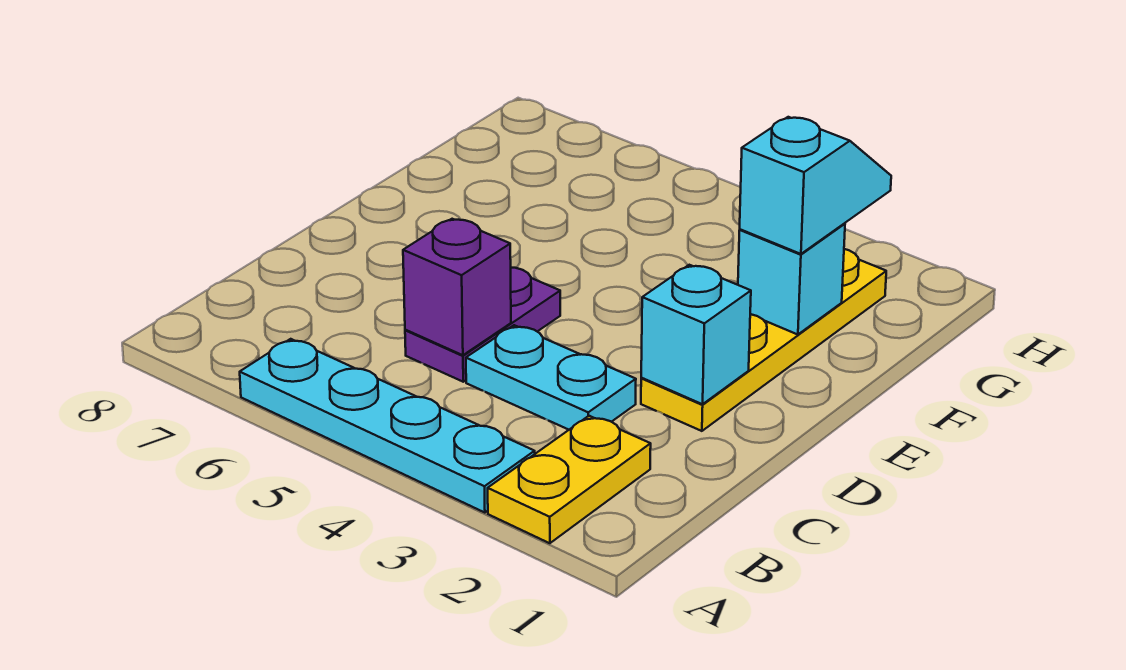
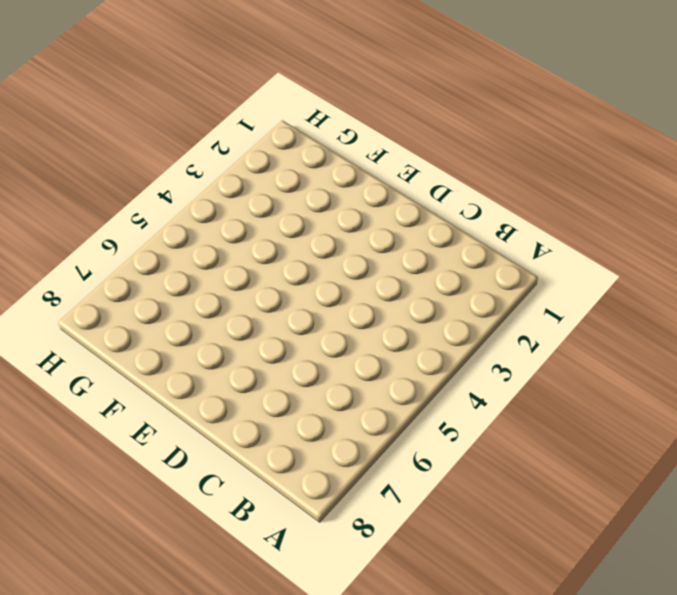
none -> yellow plate A2:B2 level 1
none -> cyan plate A3:A6 level 1

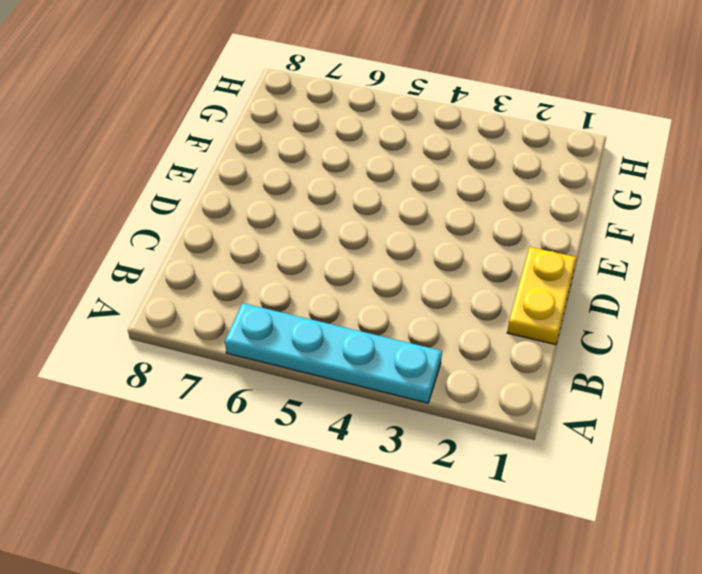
yellow plate C1:D1 level 1 -> yellow plate A2:B2 level 1
none -> cyan plate C3:C4 level 1
none -> purple plate C5:D5 level 1

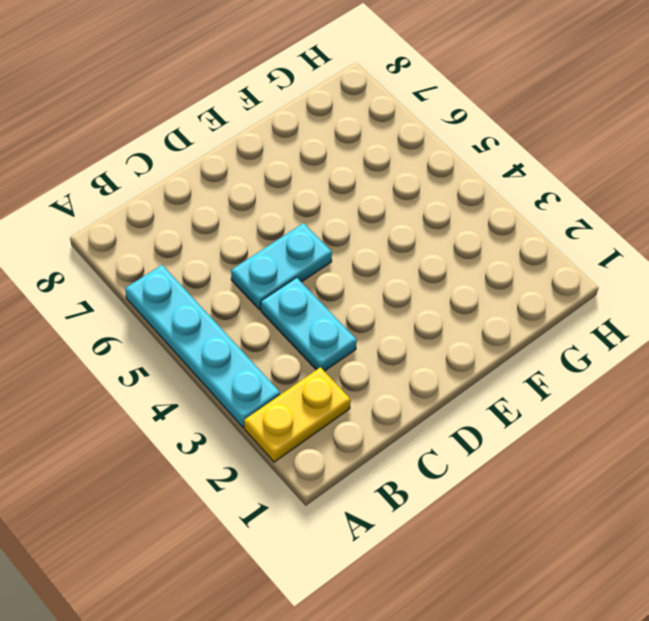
cyan plate C5:D5 level 1 -> purple plate C5:D5 level 1
none -> yellow plate D2:G2 level 1
none -> purple brick C5 level 2

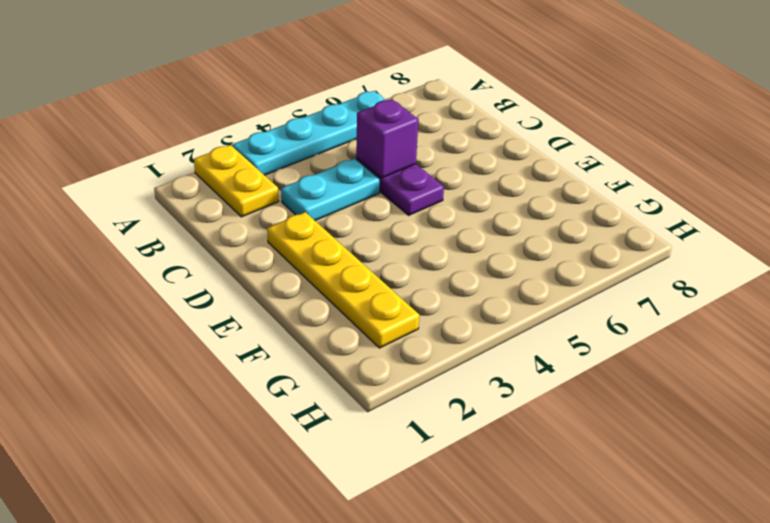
none -> cyan brick D2 level 2
none -> cyan brick F2 level 2

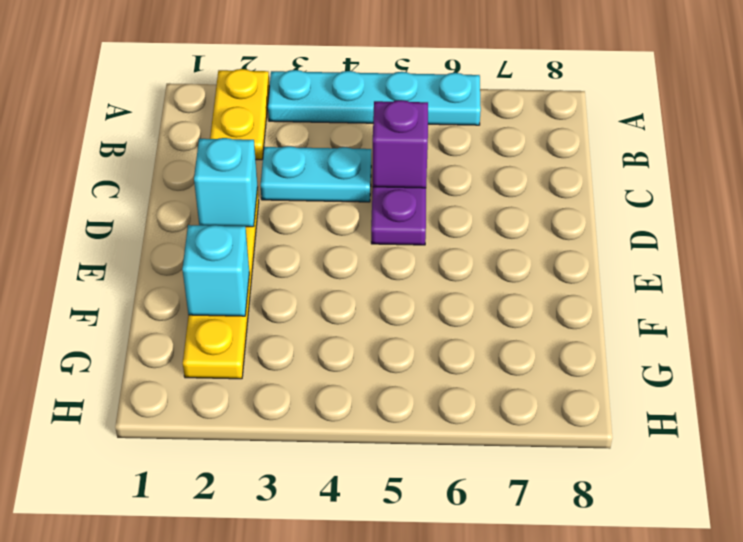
none -> cyan slope F2:G2 level 3 top F

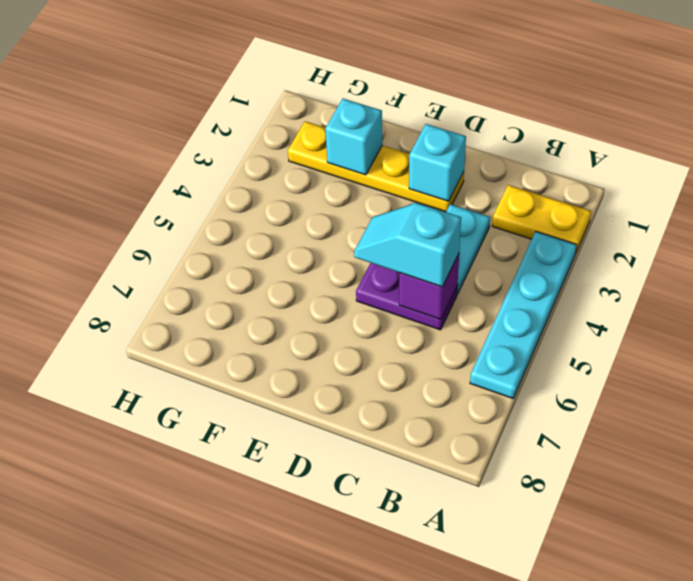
cyan slope C5:D5 level 3 top C -> cyan slope F2:G2 level 3 top F

